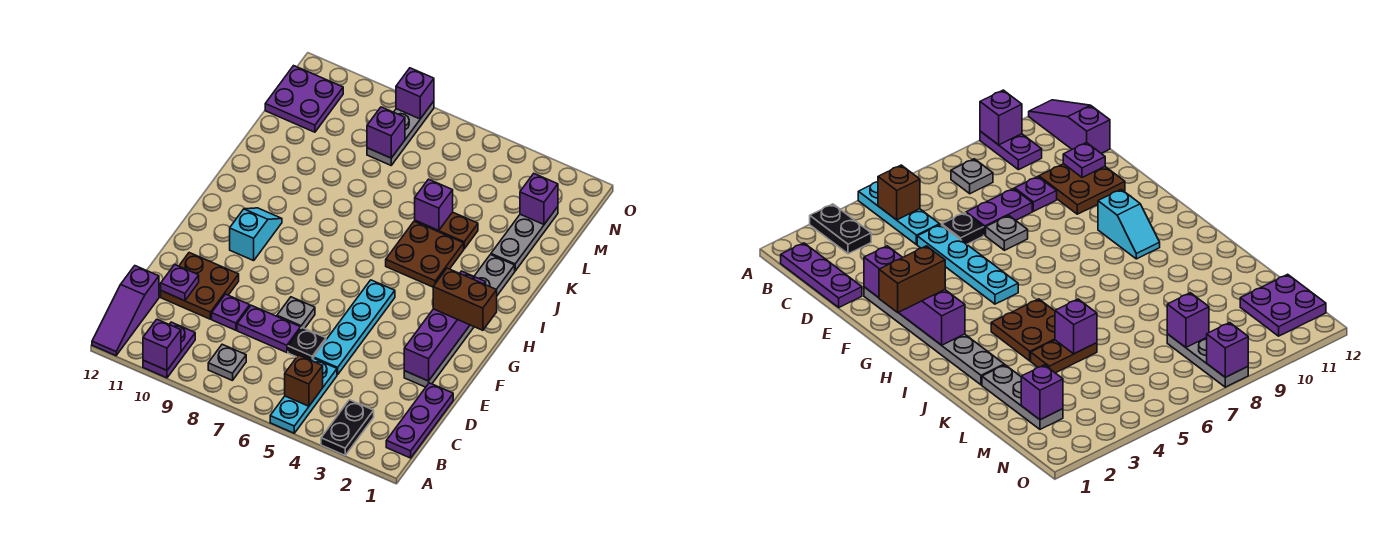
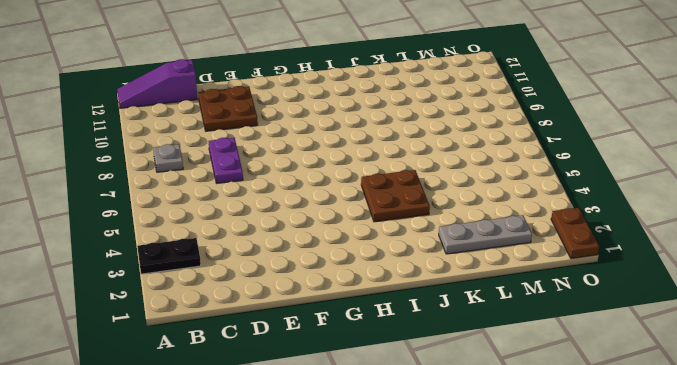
brown plate O1:O2 level 1 -> brown plate K4:K5 level 1
none -> cyan plate A5:C5 level 1
none -> purple plate A10:B10 level 1
none -> purple plate B1:D1 level 1

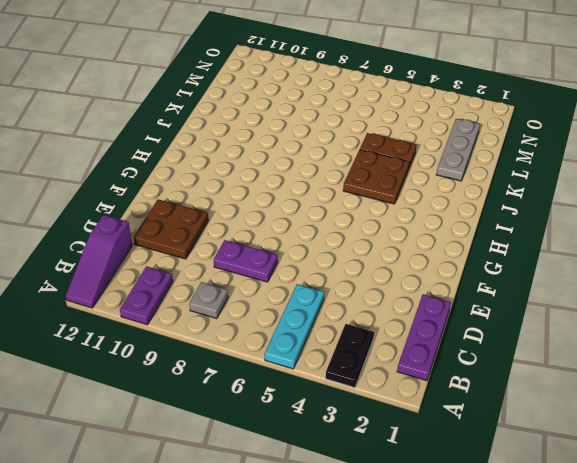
none -> cyan plate D5:G5 level 1
none -> black plate D6 level 1
none -> purple plate D9 level 1

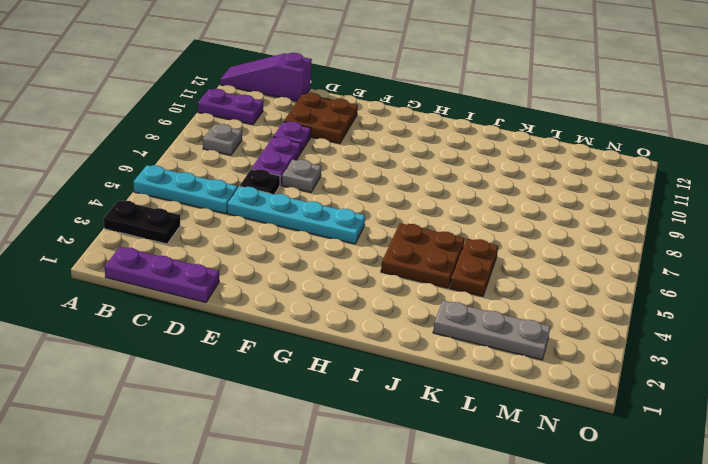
none -> grey plate E2:J2 level 1
none -> cyan slope G10:H10 level 1 top G
none -> grey plate M8:O8 level 1

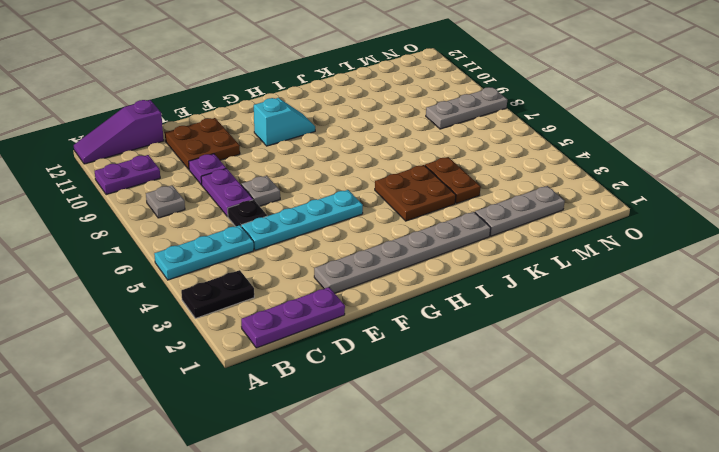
none -> purple plate M11:N12 level 1
none -> purple brick A10 level 2
none -> brown brick B5 level 2

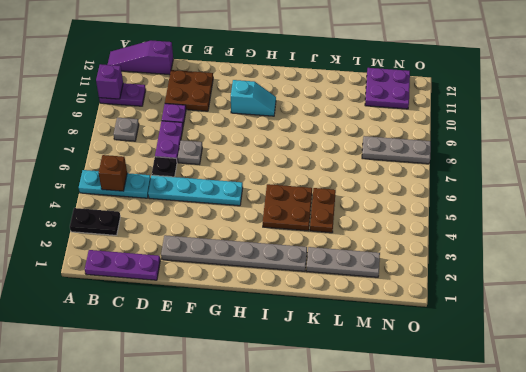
none -> purple plate D11 level 2
none -> purple brick E2:H2 level 2
none -> purple brick K5 level 2

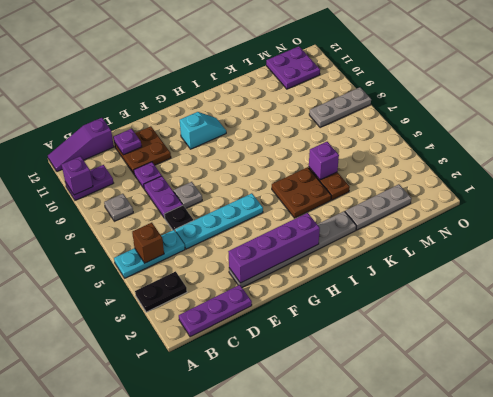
none -> purple brick M2 level 2
none -> purple brick M8 level 2
none -> purple brick O8 level 2

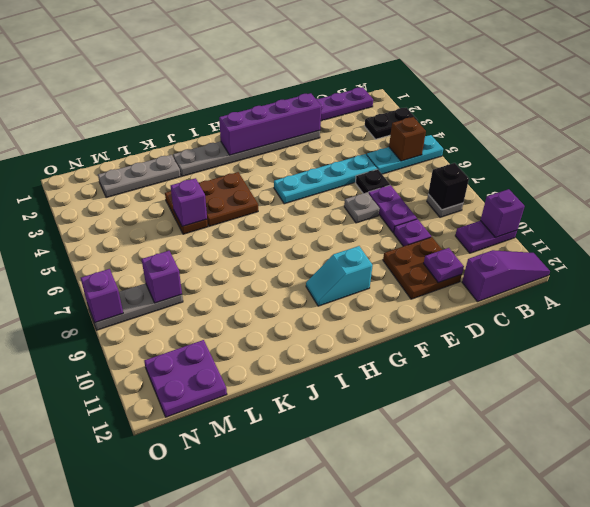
black brick B8 level 2 -> none
none -> purple brick M2 level 2
none -> brown brick G1:G2 level 3

